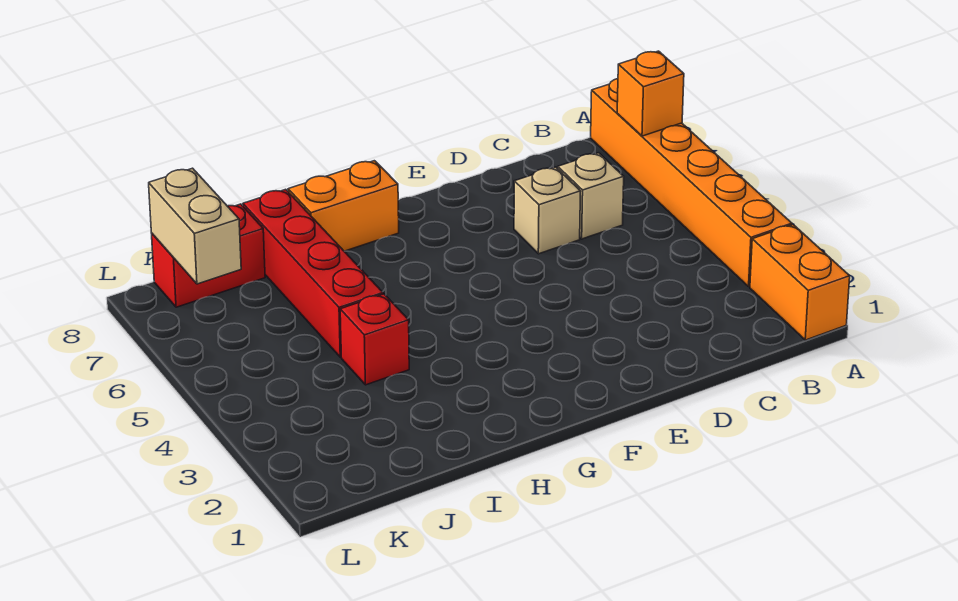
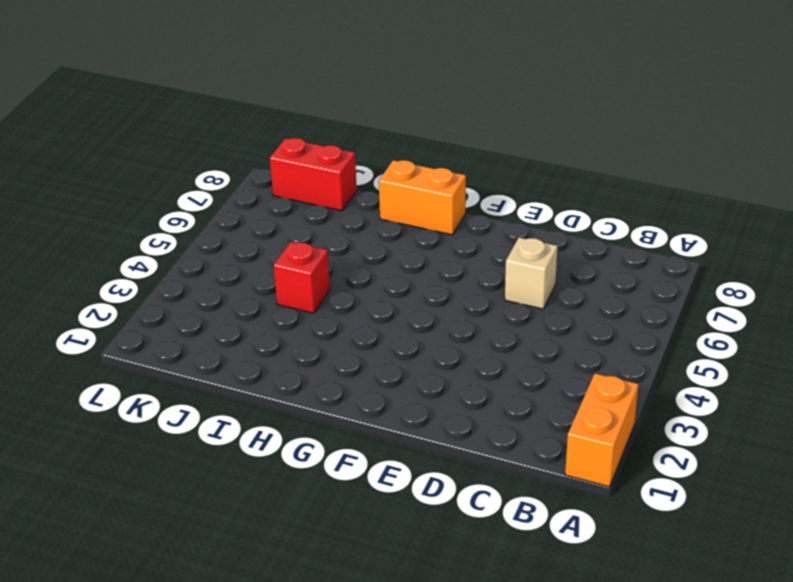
none -> orange brick A3:A8 level 1
none -> tan brick C6 level 1

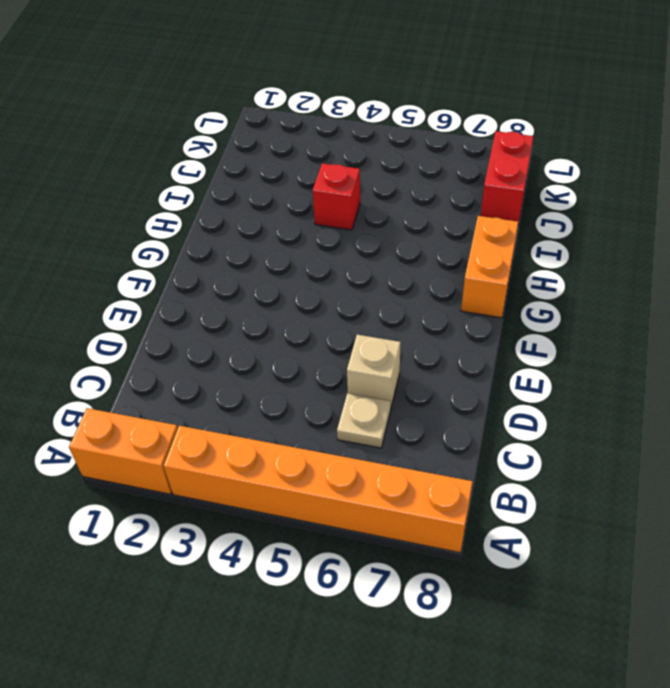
tan plate C6 level 1 -> tan brick C6 level 1
none -> red brick I5:I8 level 1
none -> orange brick A7 level 2

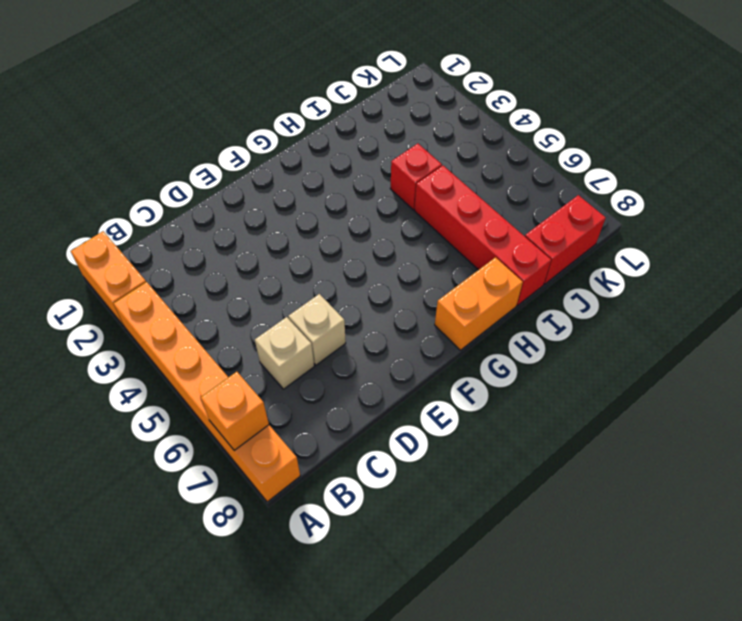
none -> tan brick K7:K8 level 2

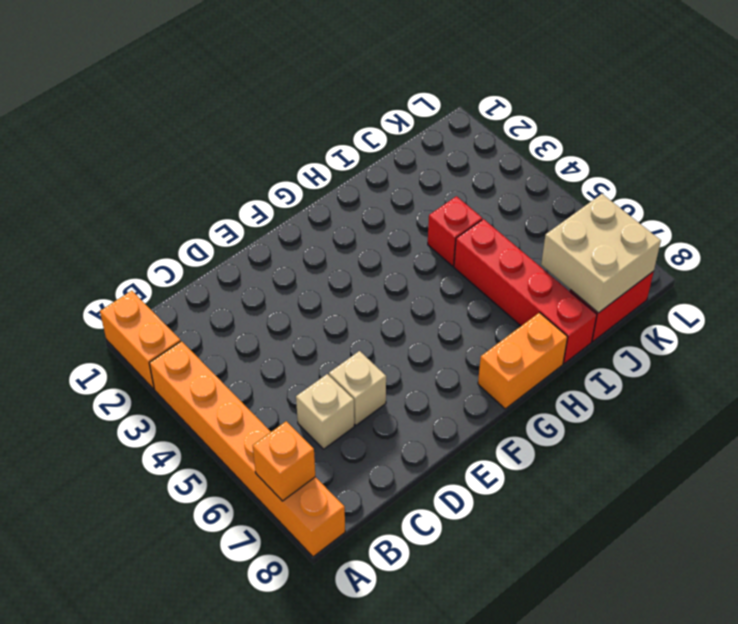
tan brick J7:K8 level 2 -> tan brick K7:K8 level 2

